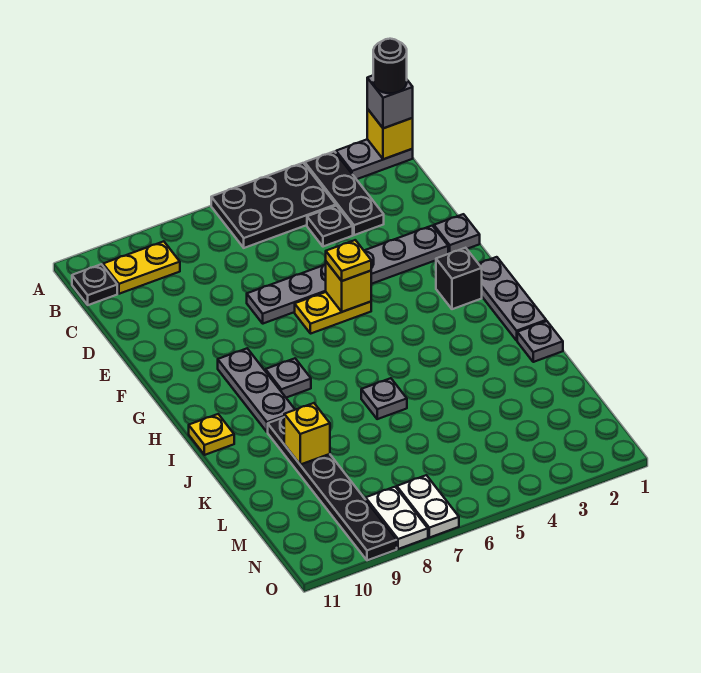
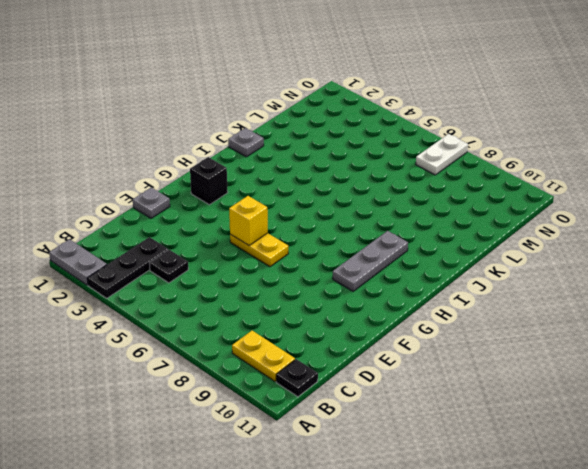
none -> black plate A4:B6 level 1
none -> grey plate E2:E7 level 1
none -> grey plate G1:I1 level 1

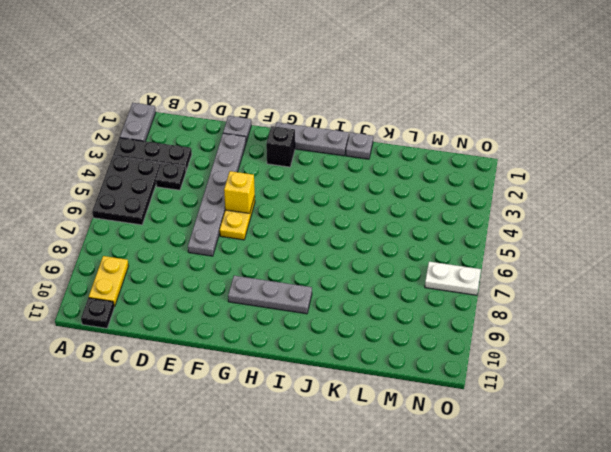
none -> grey plate H8 level 1
none -> yellow plate I11 level 1
none -> grey plate J6 level 1

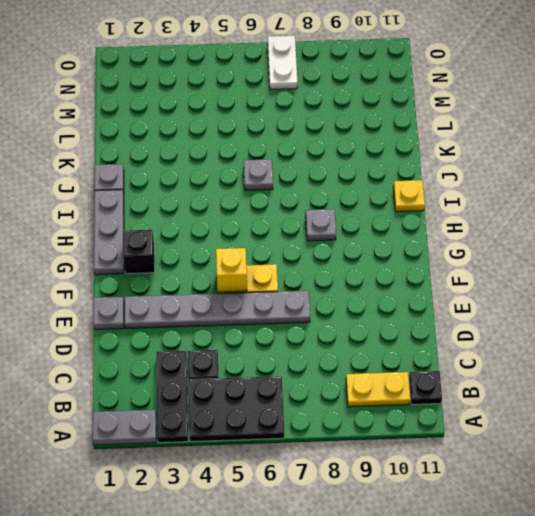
none -> grey plate G9:I9 level 1
none -> black plate J9:O9 level 1
none -> white plate N8:O8 level 1

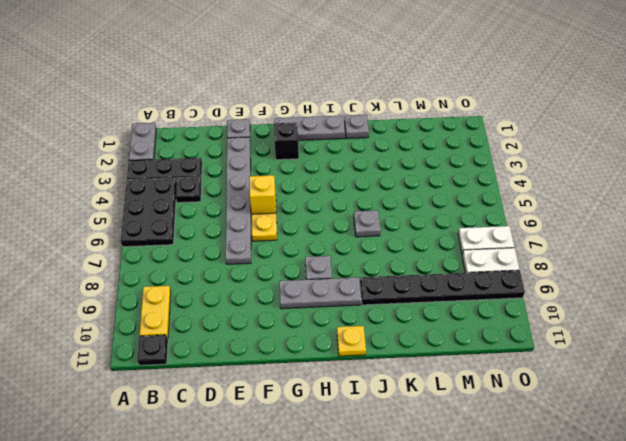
none -> yellow brick A1 level 2
none -> yellow brick K9 level 2
none -> grey brick A1 level 3

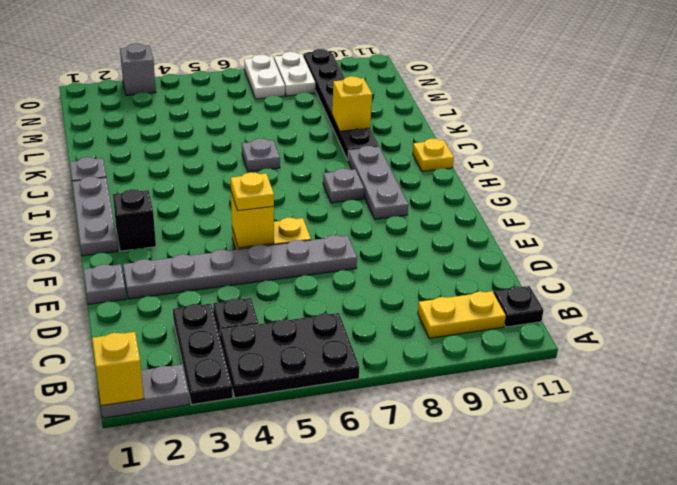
grey brick O3 level 1 -> grey brick A1 level 3
none -> black round brick A1 level 4

